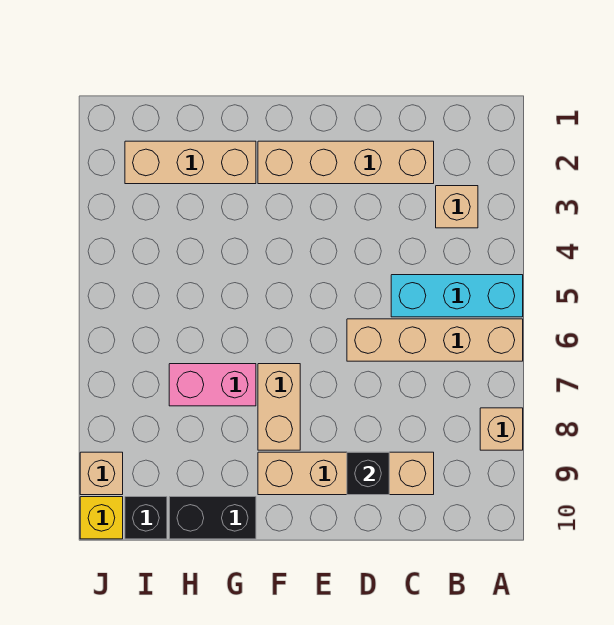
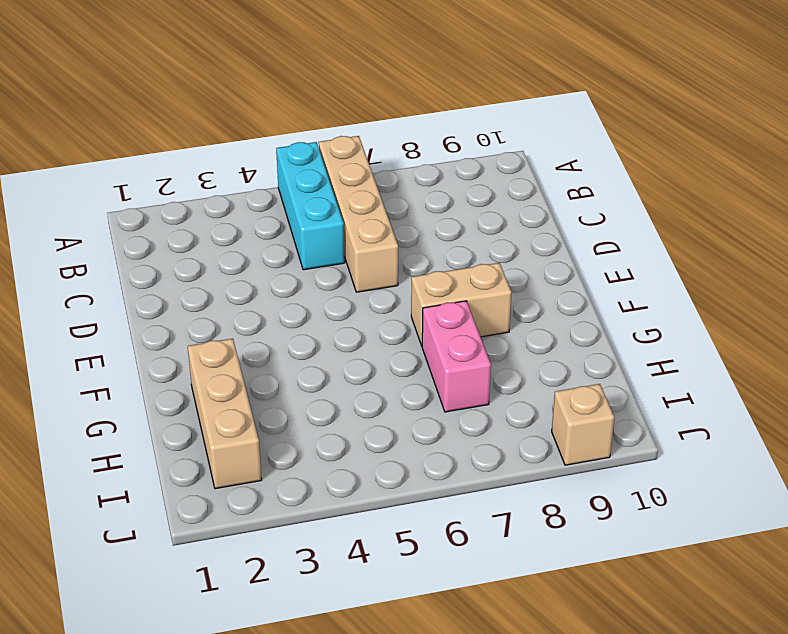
none -> tan brick A8 level 1
none -> tan brick B3 level 1
none -> tan brick C2:F2 level 1

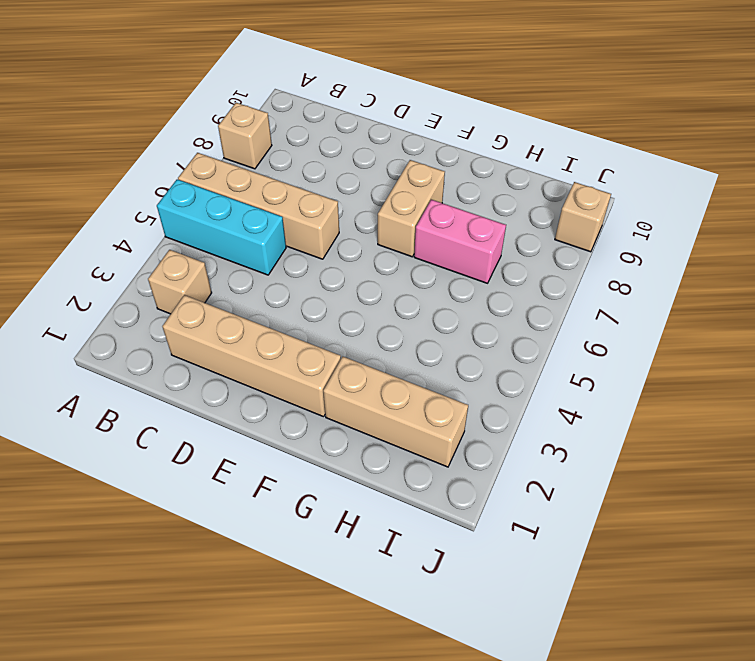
none -> tan brick C9:F9 level 1
none -> black brick G10:H10 level 1
none -> black brick I10 level 1

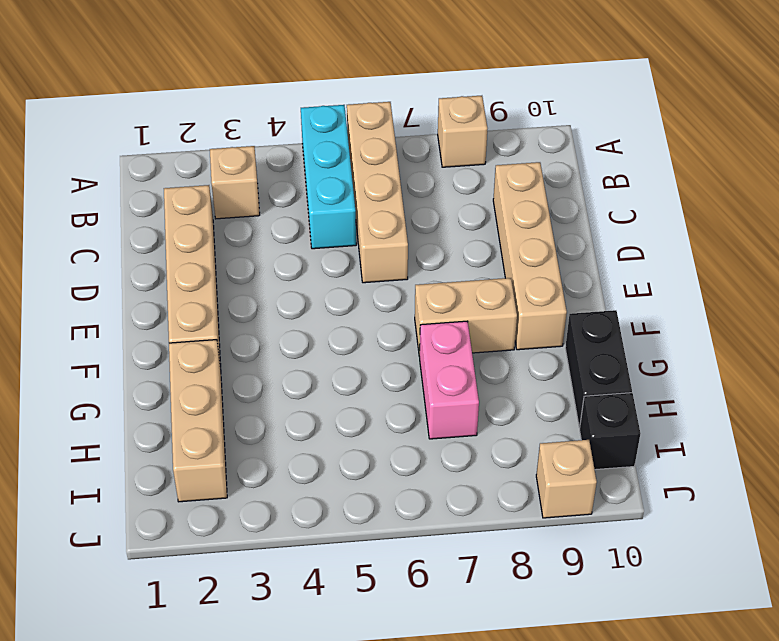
none -> yellow brick J10 level 1
none -> black brick D9 level 2

